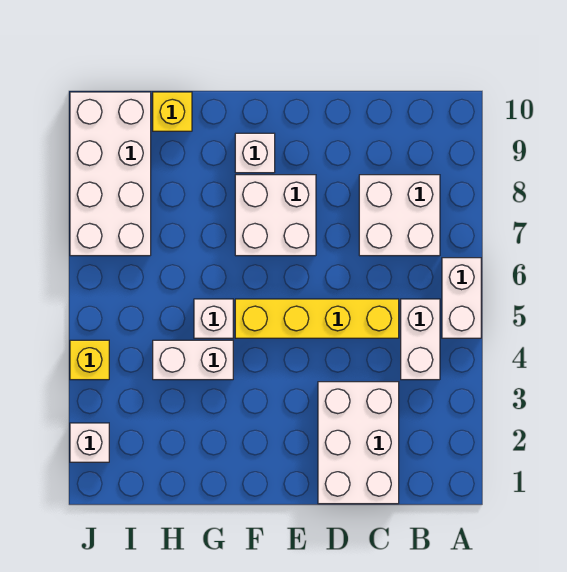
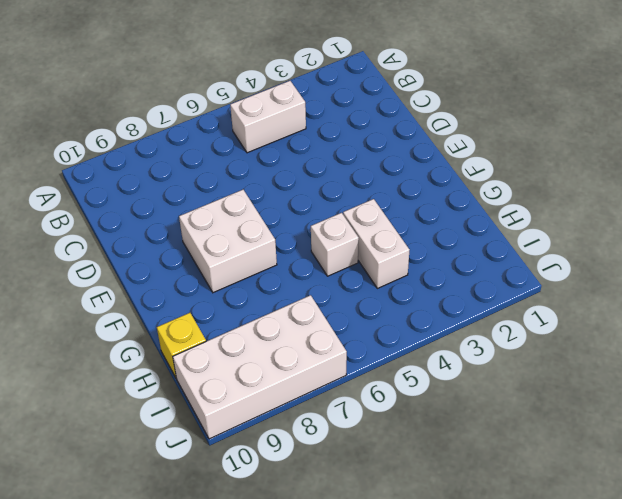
none -> white brick A5:A6 level 1
none -> white brick B7:C8 level 1
none -> white brick C1:D3 level 1

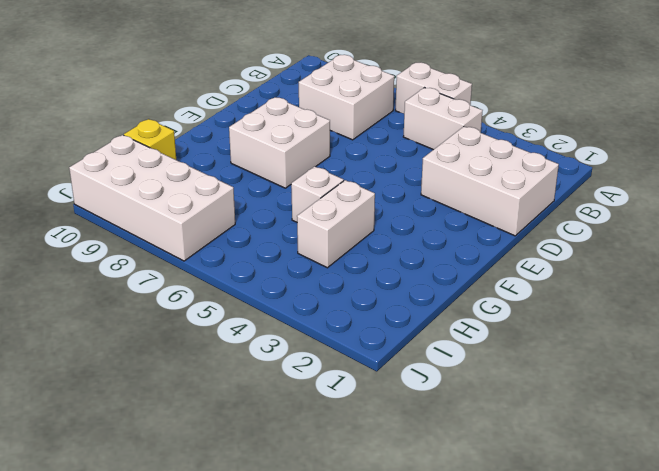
none -> yellow brick C5:F5 level 1
none -> white brick F9 level 1
none -> white brick J2 level 1

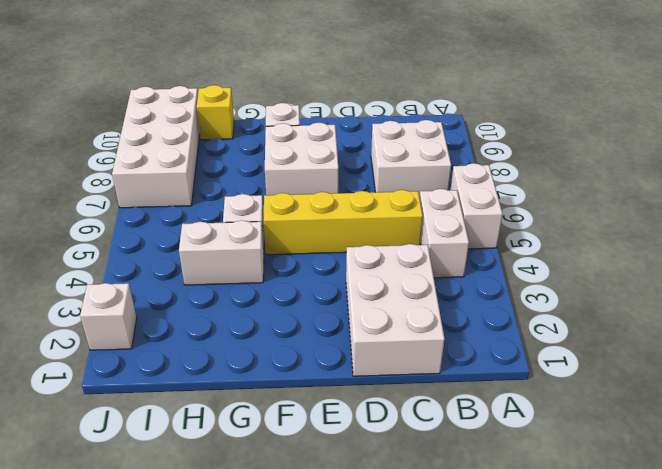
none -> yellow brick J4 level 1

